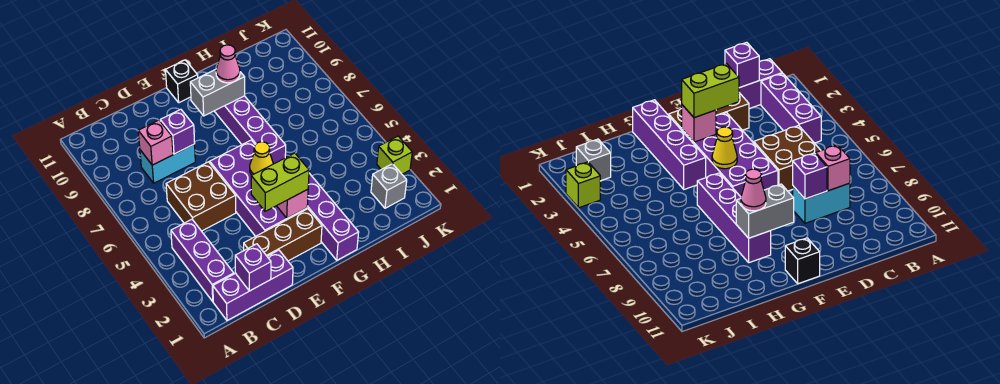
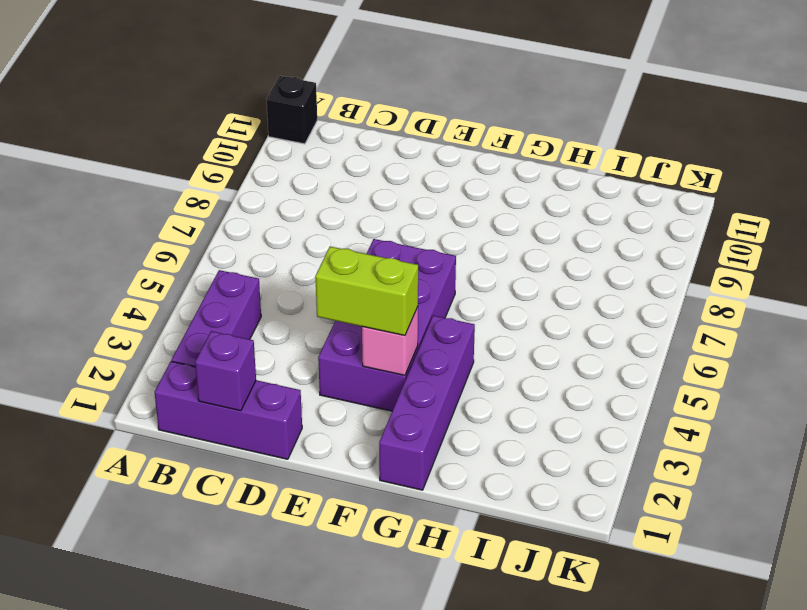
black brick A11 level 1 -> black brick F11 level 1
none -> brown brick C5:D6 level 1
none -> cyan brick C8:D8 level 1
none -> brown brick D2:F2 level 1

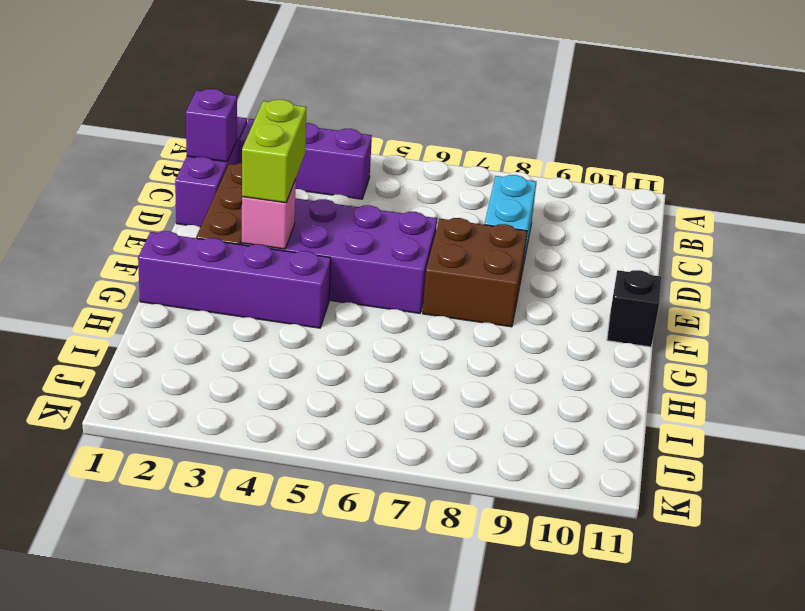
brown brick E7:F8 level 1 -> brown brick C5:D6 level 1
none -> purple brick G6:G9 level 1
none -> grey brick J2 level 1
none -> lime brick K3 level 1

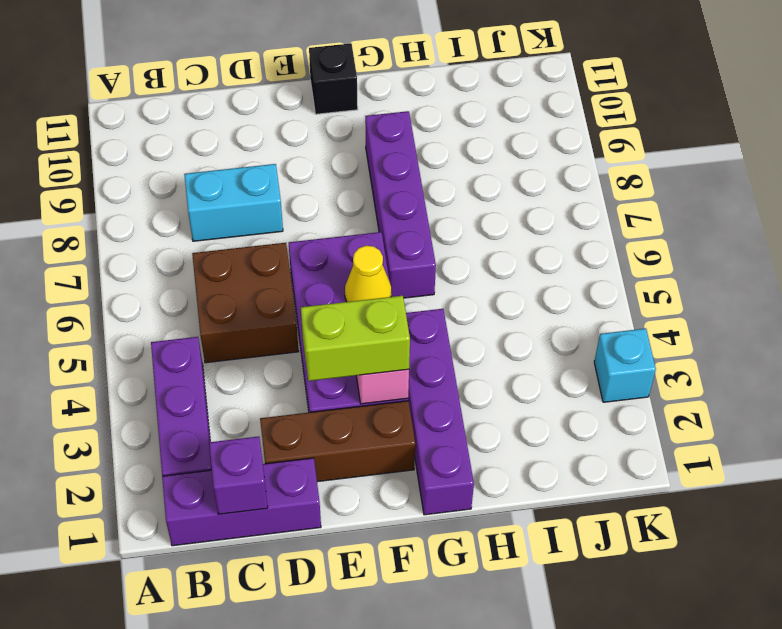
cyan brick K3 level 1 -> lime brick K3 level 1
none -> grey brick J2 level 1
none -> pink brick C8 level 2
none -> purple brick D8 level 2

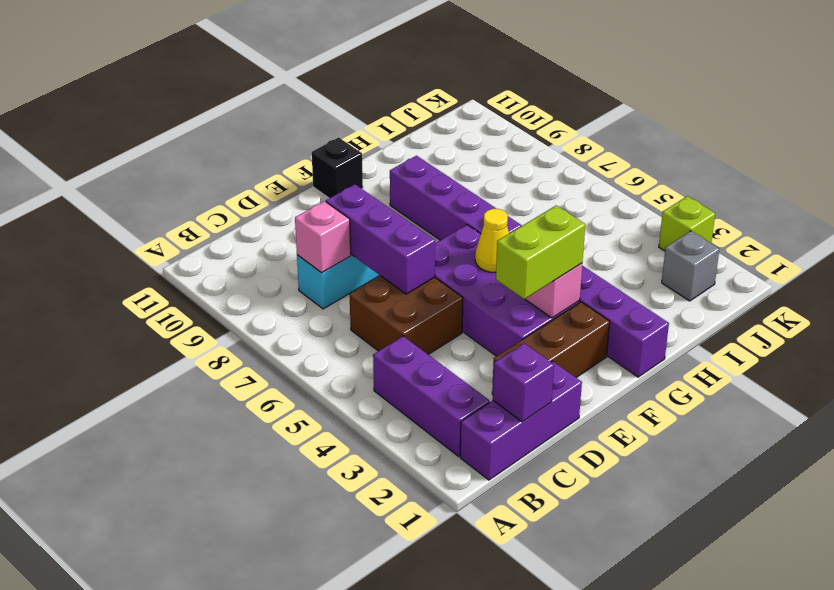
purple brick D6:D8 level 2 -> purple brick D8 level 2
none -> grey brick F9:G9 level 2
none -> pink cone G9 level 3

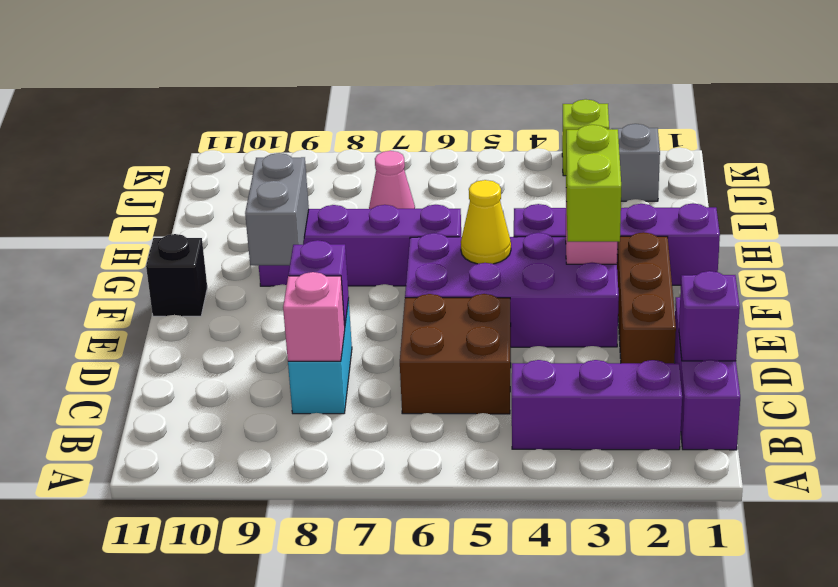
pink cone I7 level 1 -> pink cone G9 level 3

